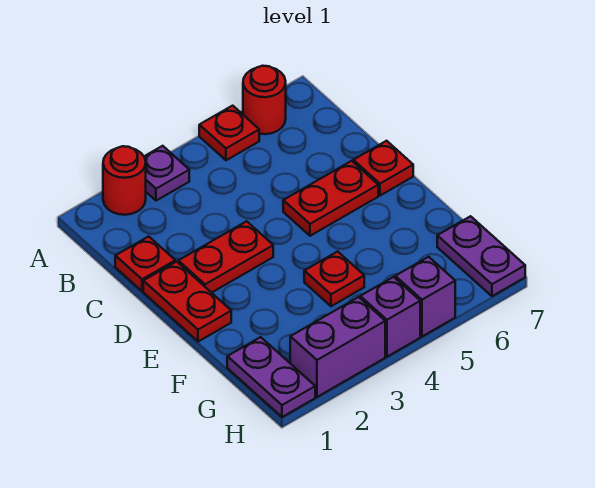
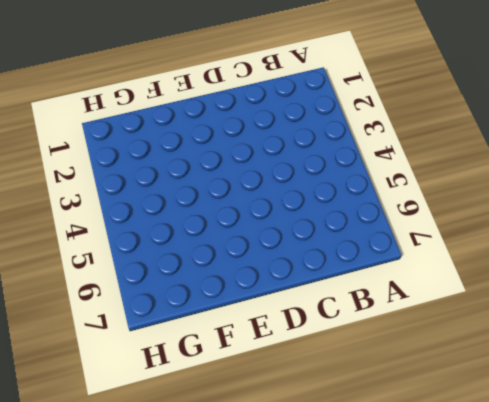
none -> red round brick A2 level 1
none -> purple plate A3 level 1
none -> red plate A5 level 1

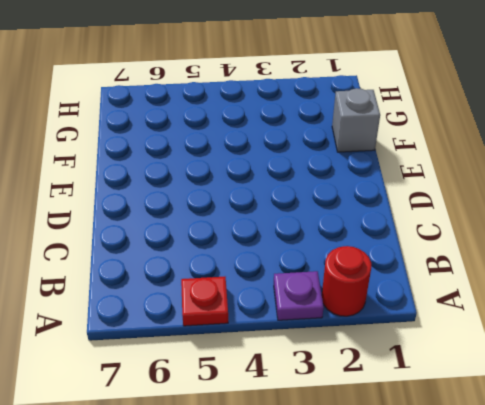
grey brick F1 level 1 -> none
none -> red round brick A6 level 1
none -> red plate C1 level 1
none -> red plate D1:E1 level 1

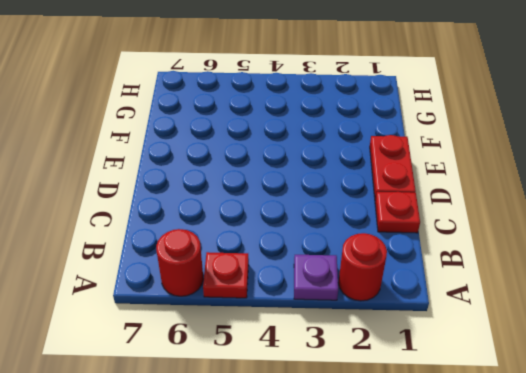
none -> red plate D2:D3 level 1
none -> red plate D5:D6 level 1
none -> red plate D7 level 1

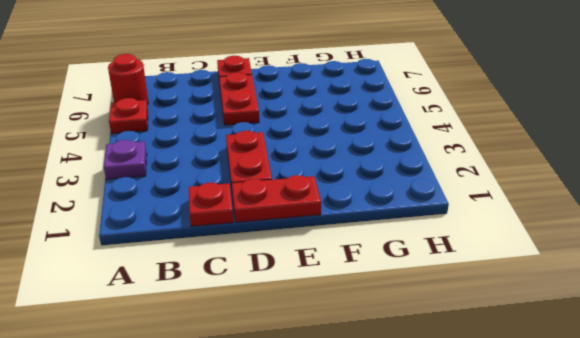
none -> red round brick A2 level 1
none -> red plate F4 level 1
none -> purple plate G1:H1 level 1

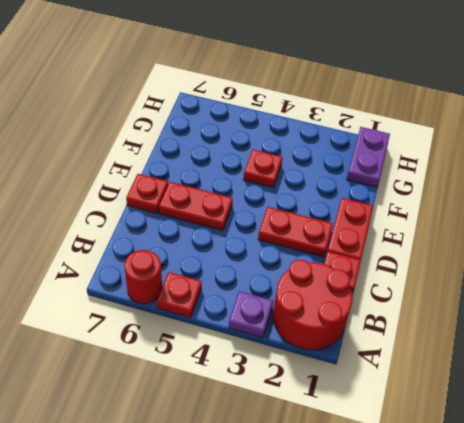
red round brick A1:B2 level 1 -> red round brick A2 level 1
none -> purple plate G7:H7 level 1
none -> purple brick H2:H3 level 1
none -> purple brick H4 level 1

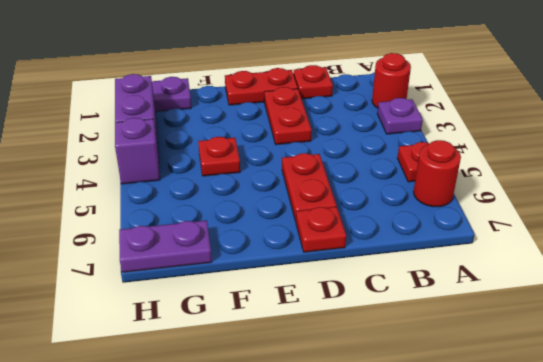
none -> purple brick H5 level 1

